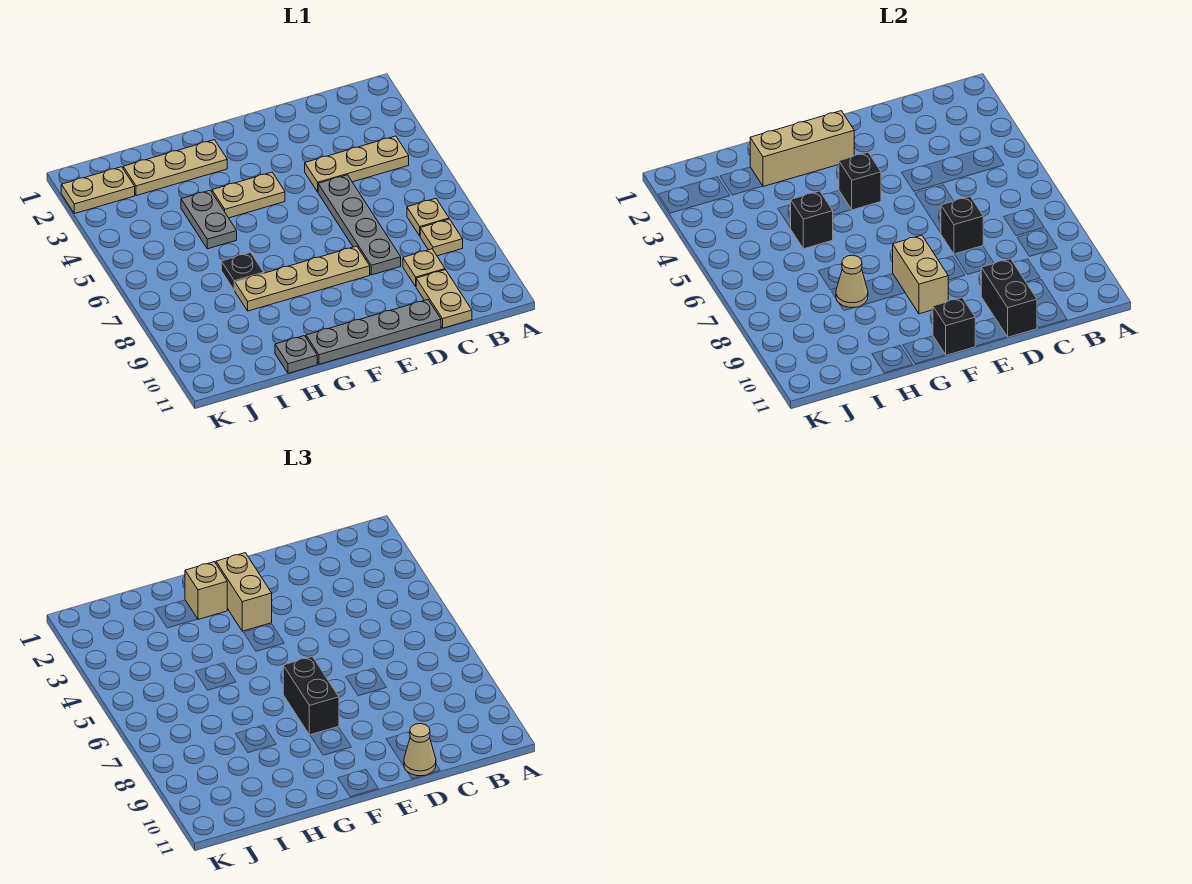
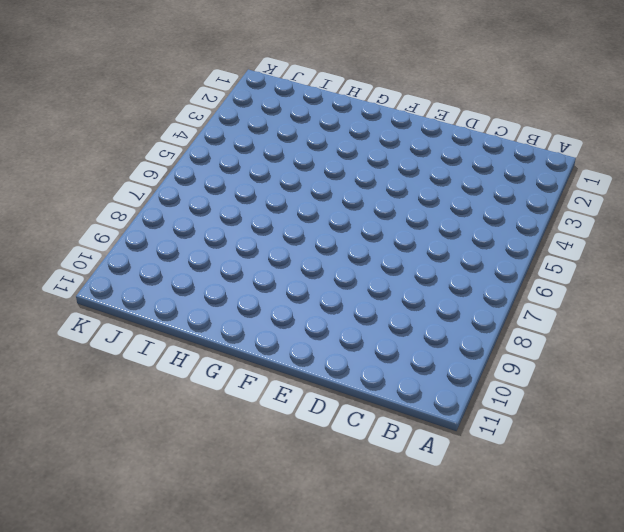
none -> tan plate B4:D4 level 1
none -> tan plate B7 level 1
none -> tan plate B8 level 1

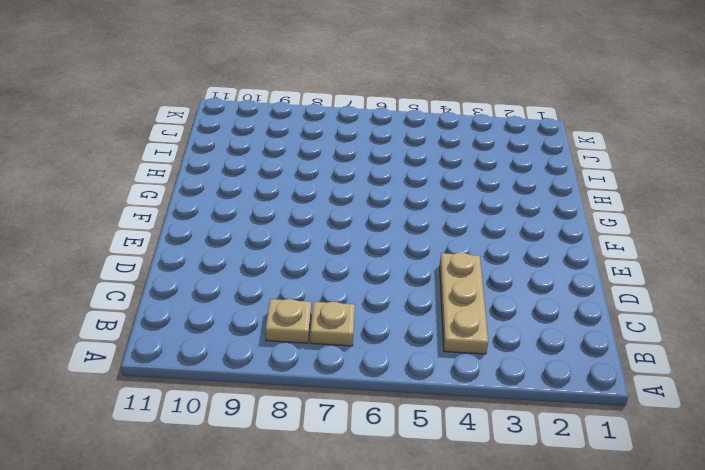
none -> tan plate C9 level 1
none -> tan plate C10:C11 level 1
none -> grey plate D5:D8 level 1

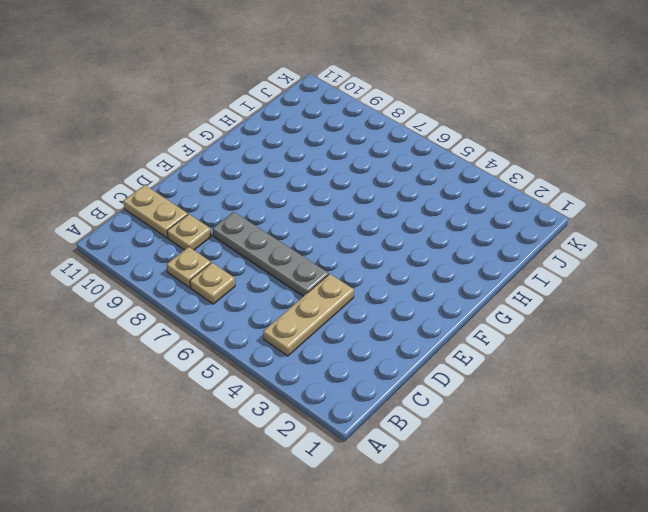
none -> grey plate D11:G11 level 1
none -> tan plate E8:H8 level 1
none -> tan plate F4:G4 level 1

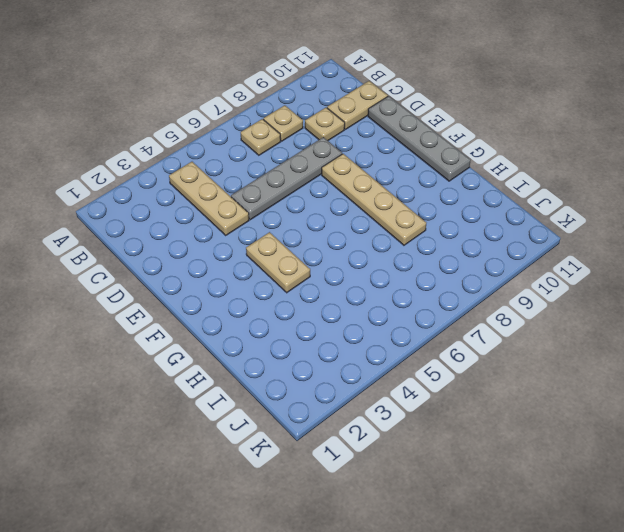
none -> tan plate G2:I2 level 1
none -> grey plate H4:H5 level 1
none -> black plate H7 level 1

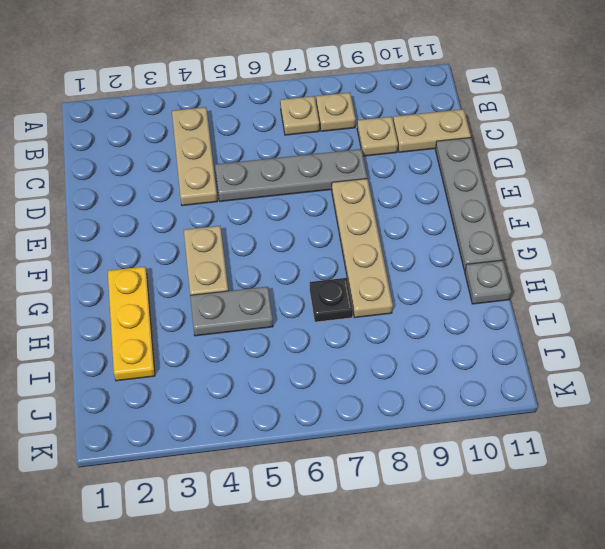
yellow plate G2:I2 level 1 -> tan plate G2:I2 level 1
none -> tan plate J2:K2 level 1
none -> black brick D7 level 2
none -> black brick D10:D11 level 2

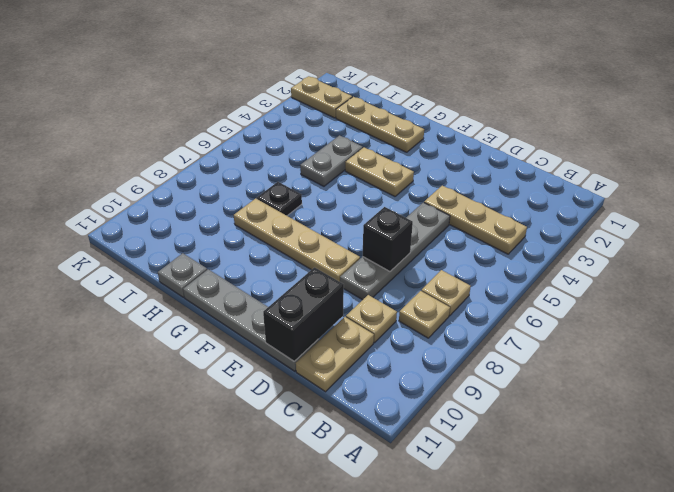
none -> tan brick F2:H2 level 2
none -> black brick F4 level 2
none -> tan brick F8:F9 level 2

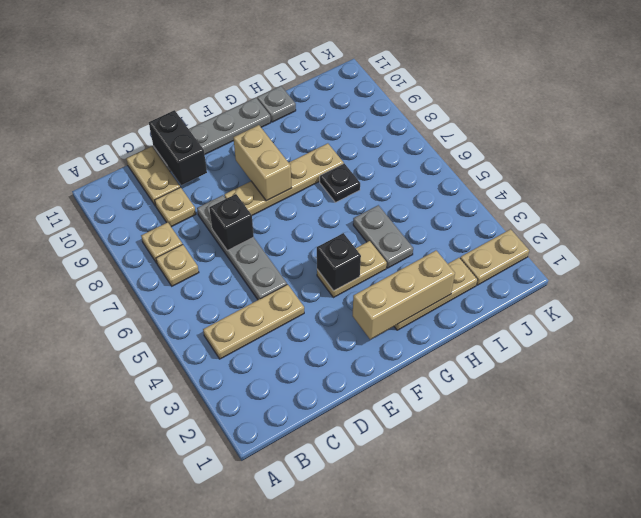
none -> black brick F11 level 2
none -> black brick H5 level 2
none -> tan cone H8 level 2

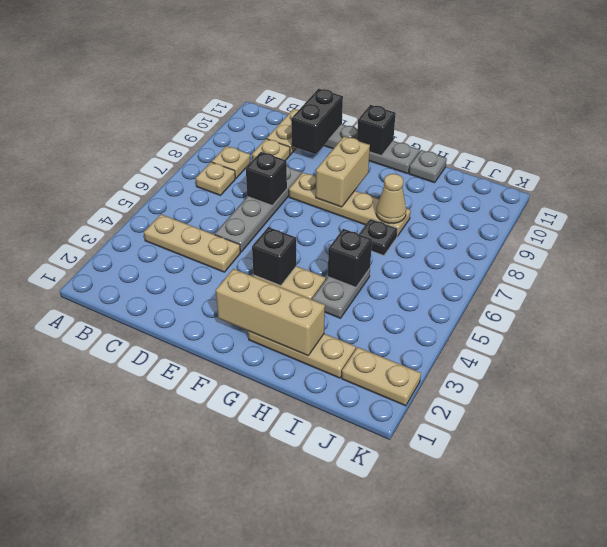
none -> tan cone D11 level 3
none -> tan brick F2:F3 level 3
none -> black brick F7:F8 level 3

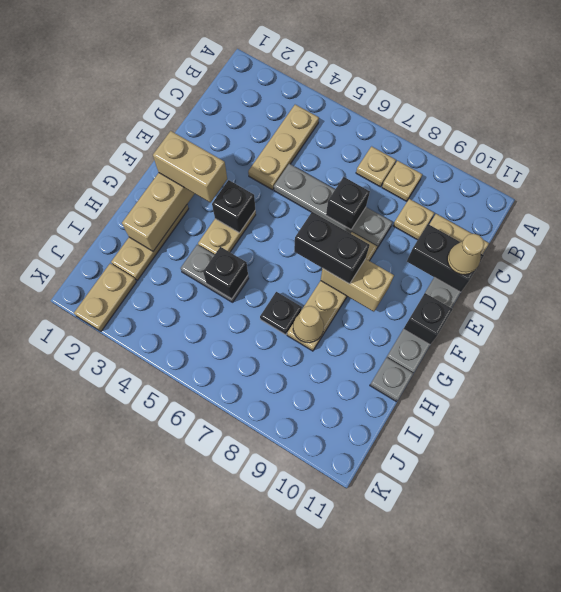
none -> tan brick G2 level 3

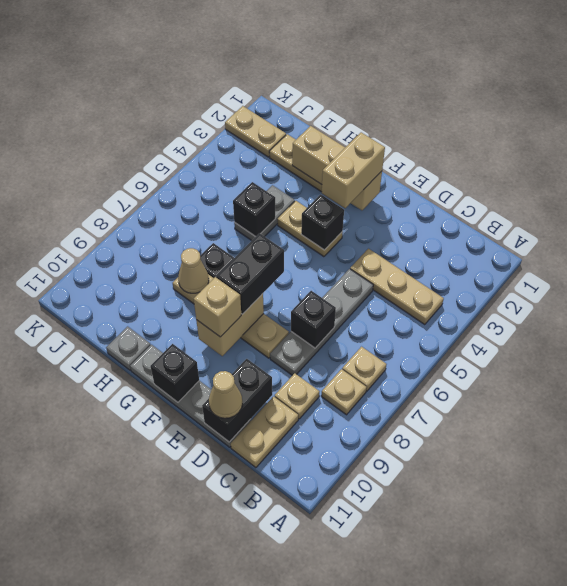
tan brick F9 level 3 -> tan brick G2 level 3

